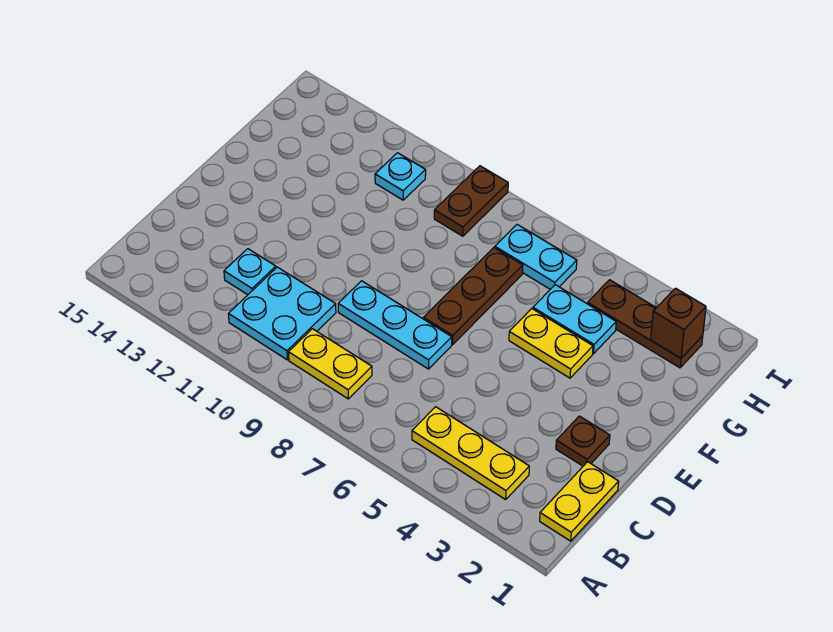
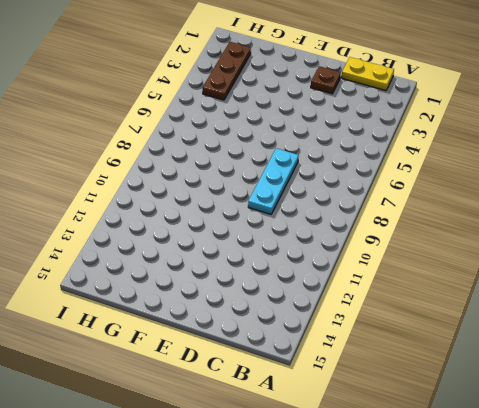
none -> yellow plate B3:B5 level 1
none -> yellow plate B8:B9 level 1
none -> cyan plate B10:C11 level 1

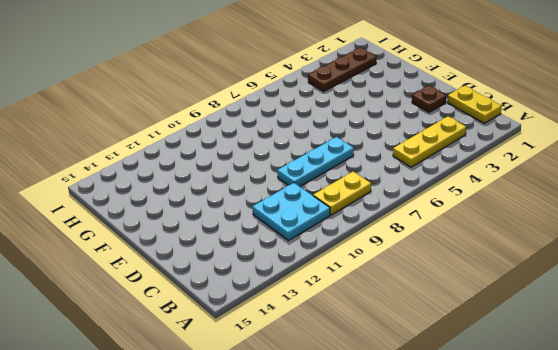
none -> cyan plate C12 level 1
none -> brown plate E7:G7 level 1
none -> yellow plate F4:F5 level 1

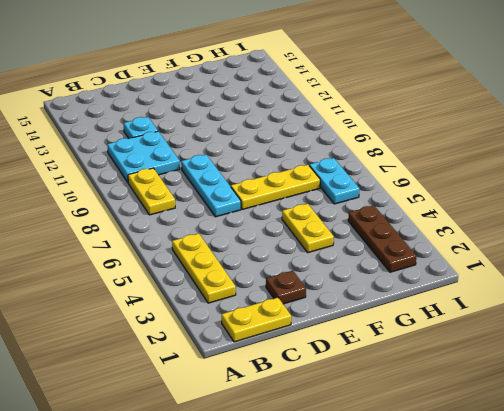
yellow plate E7:G7 level 1 -> brown plate E7:G7 level 1
none -> cyan plate G4:G5 level 1
none -> brown plate H9:I9 level 1
none -> cyan plate H11 level 1

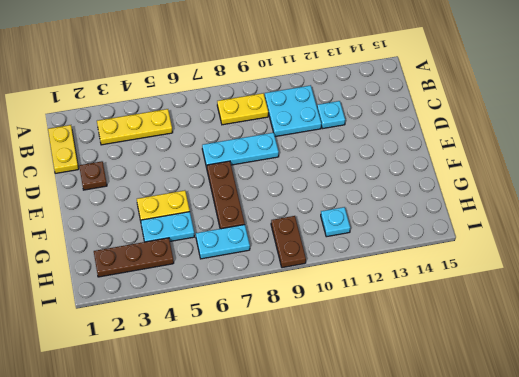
none -> brown brick H2 level 2

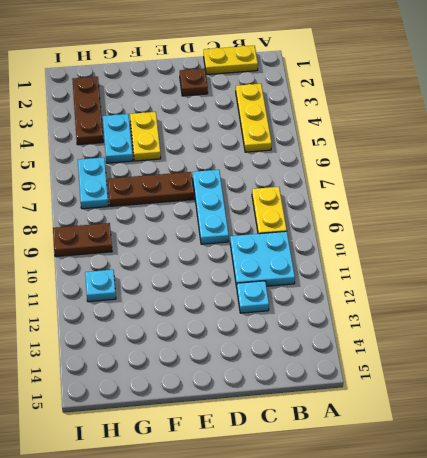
none -> brown brick H2 level 2

